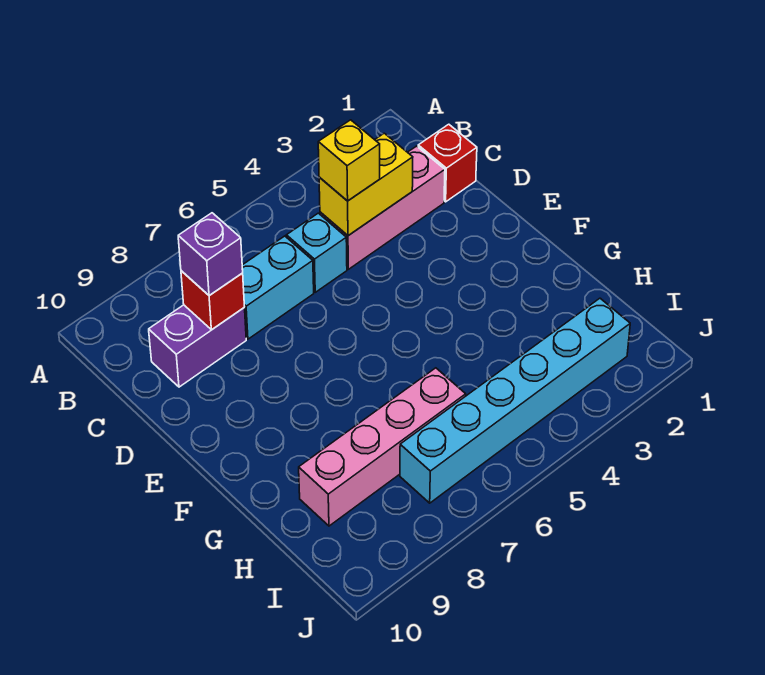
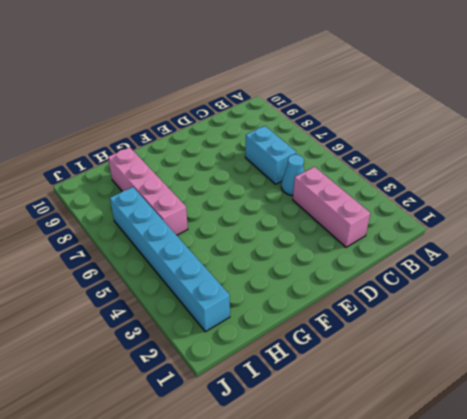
cyan cone C5 level 1 -> cyan brick C5 level 1
none -> red brick C1 level 1
none -> purple brick C8:C9 level 1

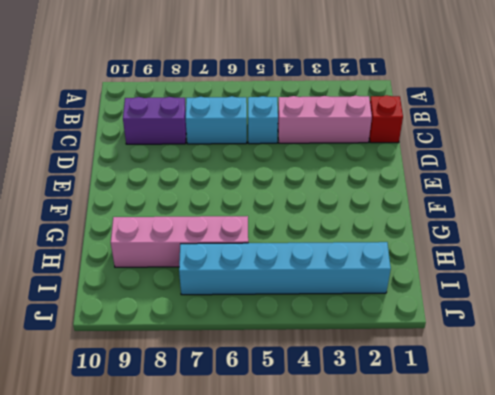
none -> yellow brick C3:C4 level 2
none -> red brick C8 level 2

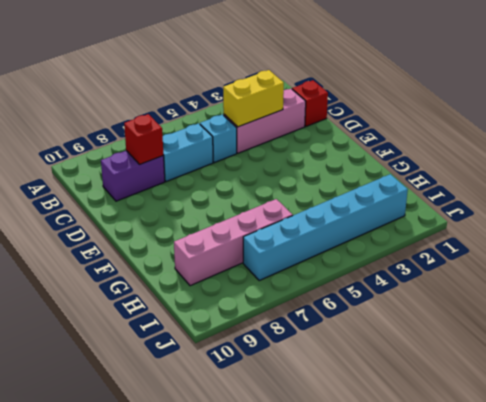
none -> yellow brick C4 level 3
none -> purple brick C8 level 3

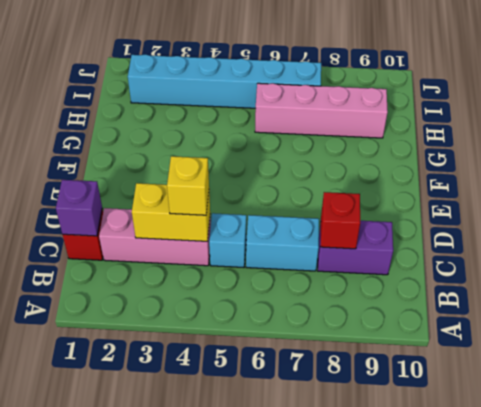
purple brick C1 level 2 -> purple brick C8 level 3

